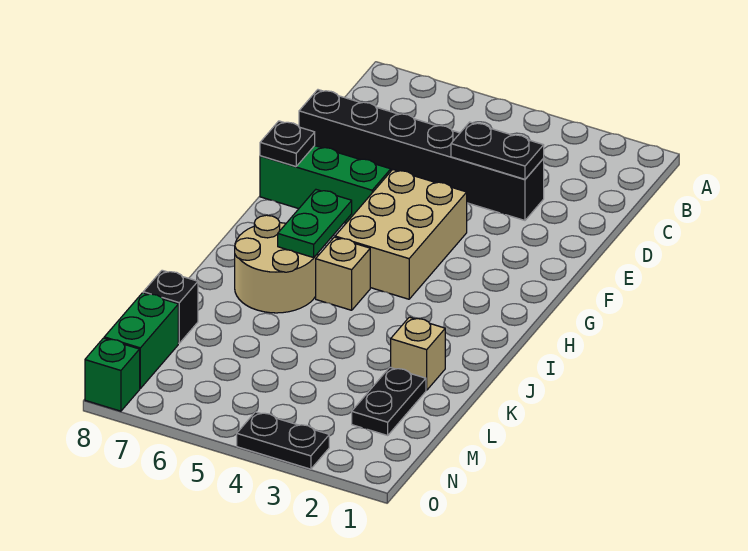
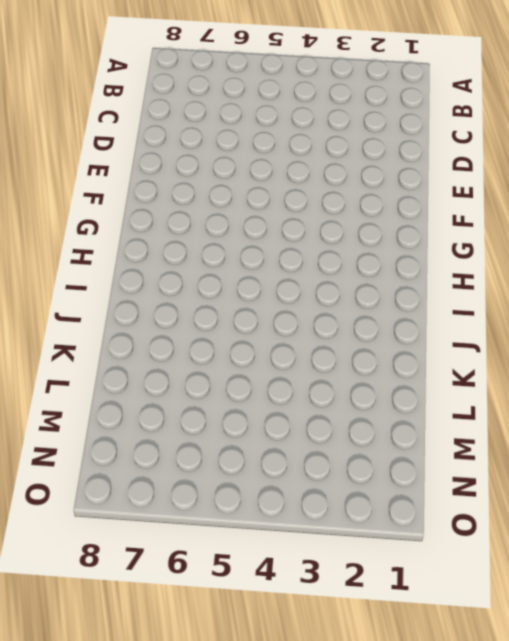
none -> black brick D3:D8 level 1
none -> tan brick F4:H5 level 1
none -> green brick F6:F8 level 1

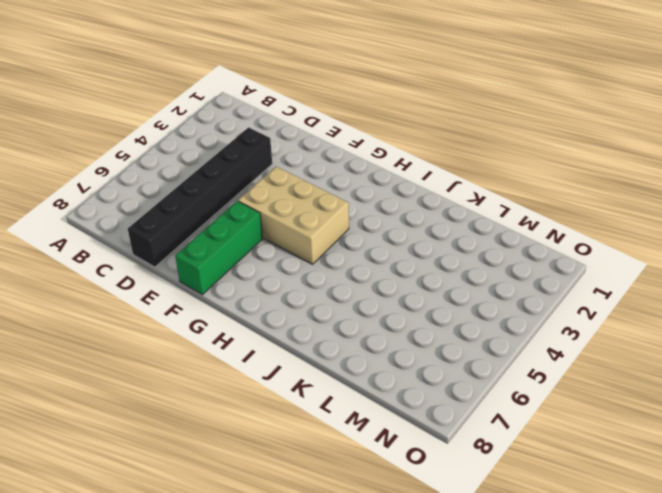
none -> tan brick I5 level 1
none -> tan round brick I6:J7 level 1
none -> tan brick K2 level 1

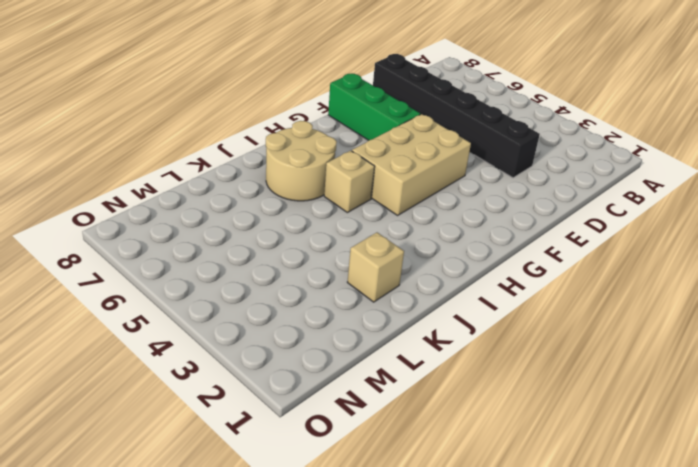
none -> black plate L2:M2 level 1
none -> black brick L8 level 1
none -> green brick M8:N8 level 1

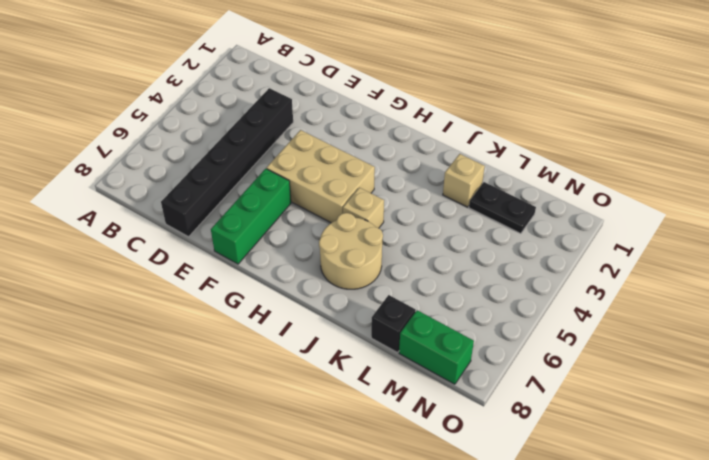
none -> black plate O3:O4 level 1
none -> green brick O8 level 1
none -> black plate D3:D4 level 2

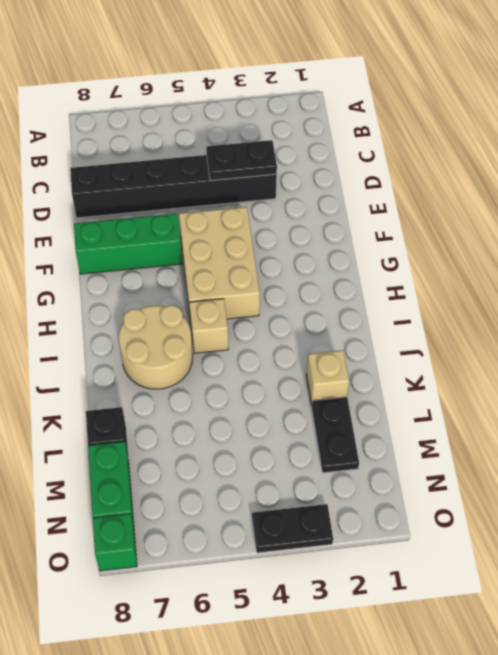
none -> black plate F8 level 2
none -> green plate H6:I6 level 2

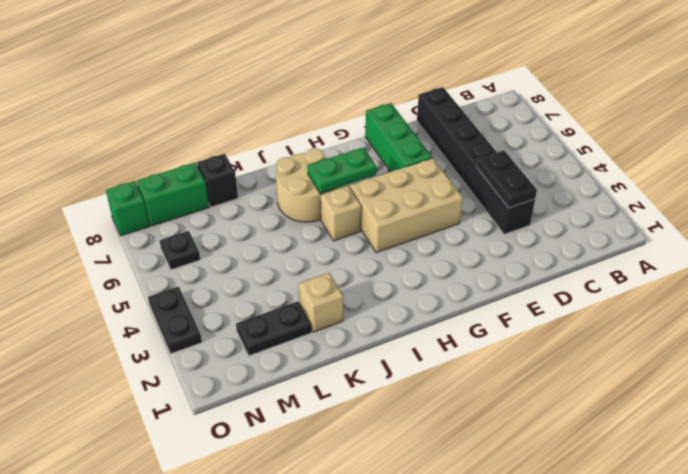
black plate N6 level 1 -> black plate F8 level 2

